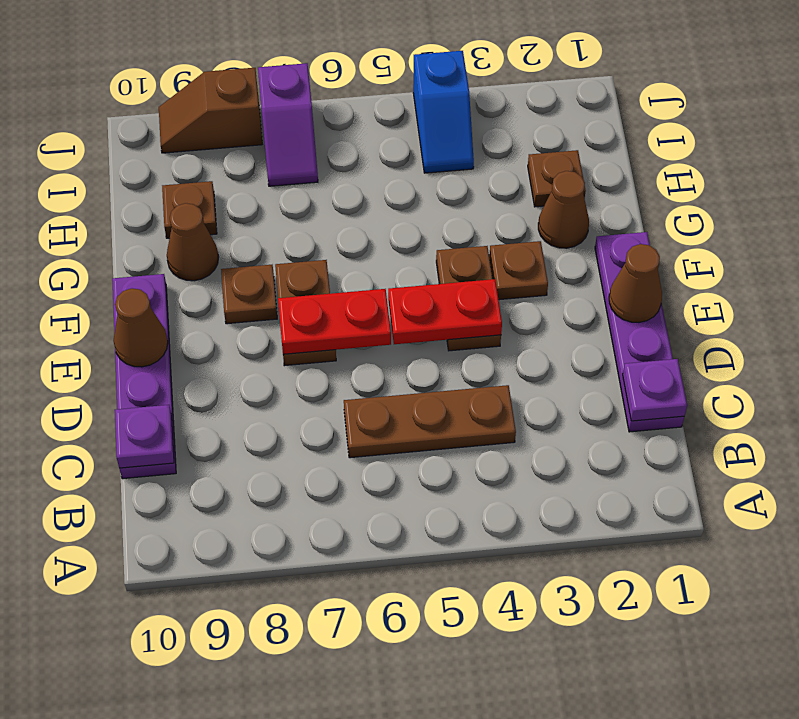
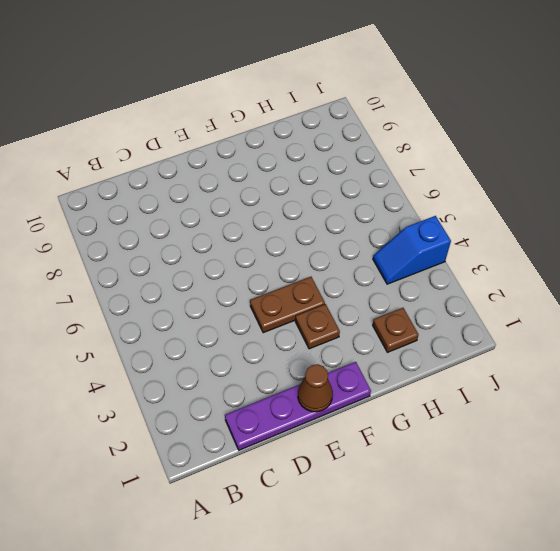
none -> brown plate C4:C6 level 1
none -> purple plate C10:F10 level 1
none -> brown plate E7:F7 level 1

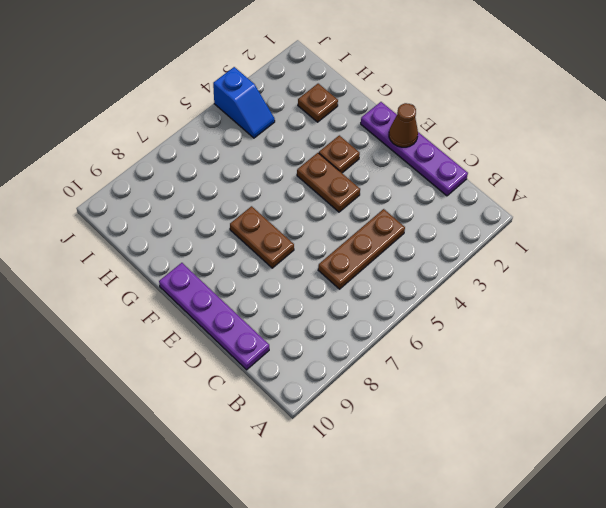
none -> brown plate F8 level 1
none -> brown cone G2 level 1
none -> brown cone G9 level 1

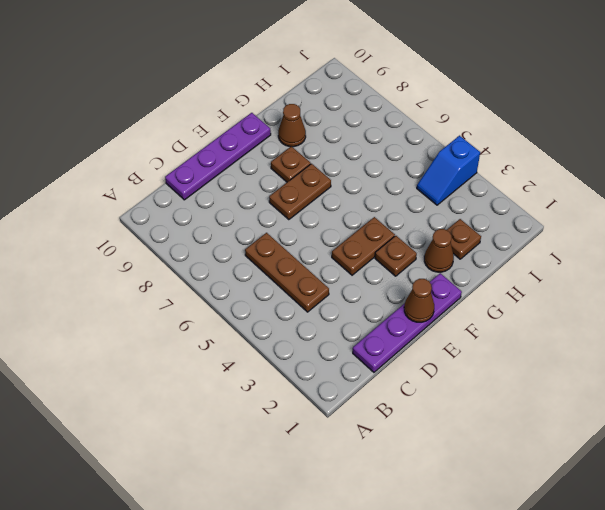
none -> brown plate H9 level 1
none -> purple slope I7:J7 level 1 top J
none -> brown slope J8:J9 level 1 top 8

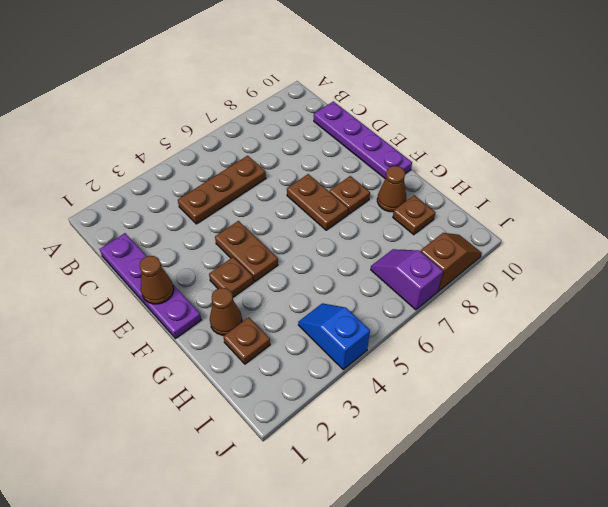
none -> purple plate C1 level 2
none -> purple plate C10 level 2
none -> red plate E4:E5 level 2

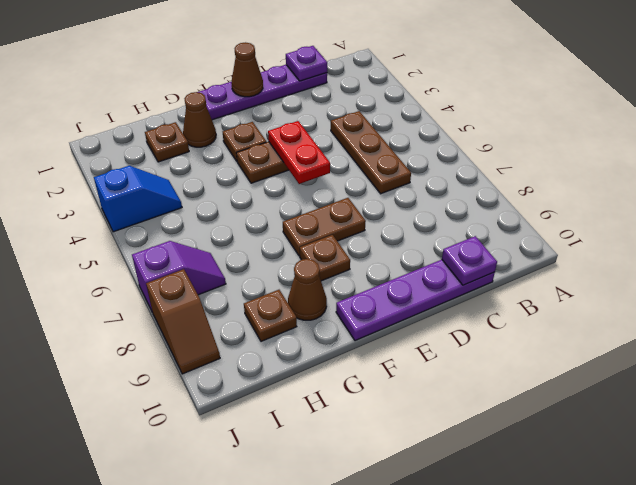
none -> red plate E6:E7 level 2
none -> brown cone E10 level 2

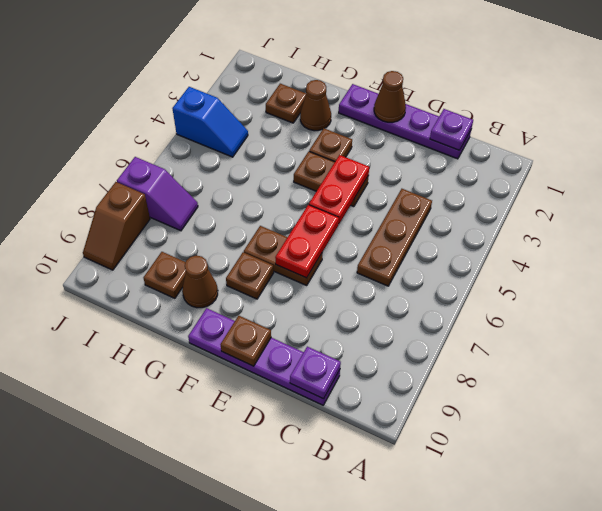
brown plate E10 level 2 -> brown cone E10 level 2

